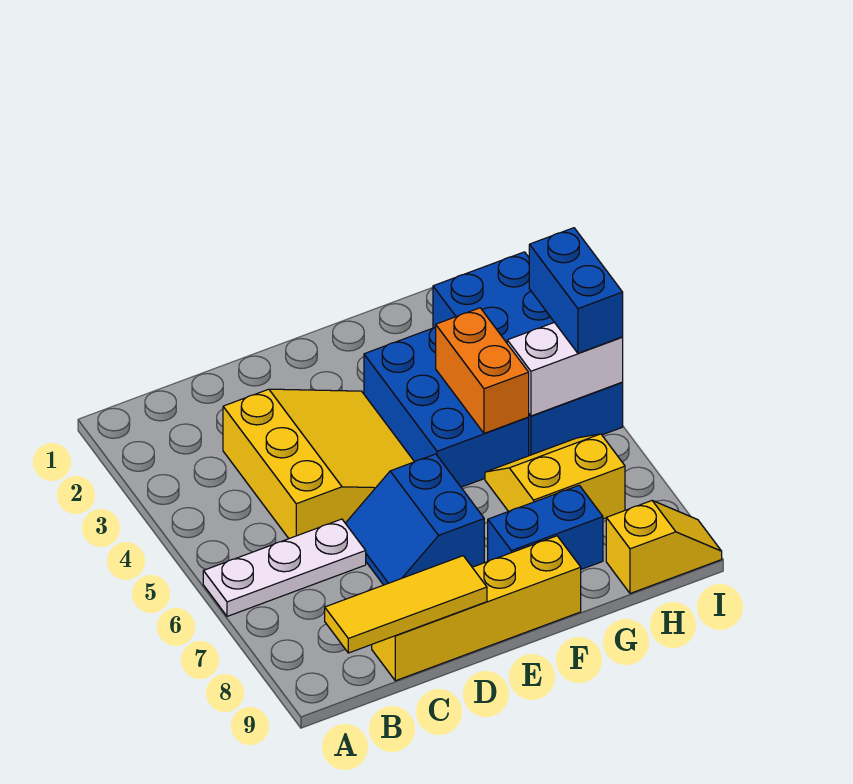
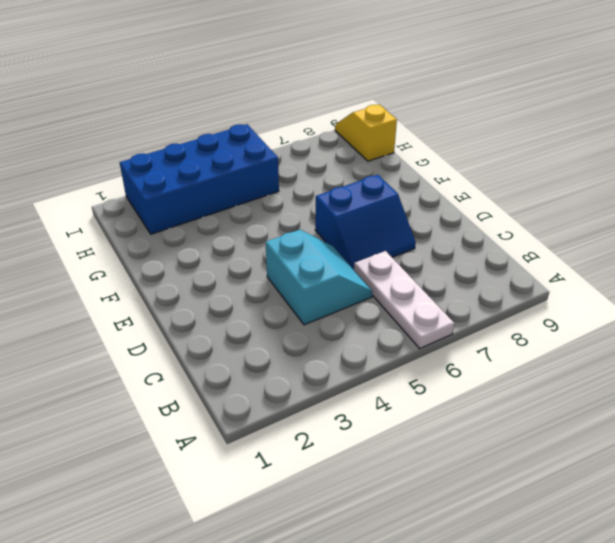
cyan slope C4:D5 level 1 top 4 -> yellow slope C3:E5 level 1 top C
none -> yellow brick C9:F9 level 1
none -> blue brick F3:G5 level 1
none -> blue brick F8:G8 level 1

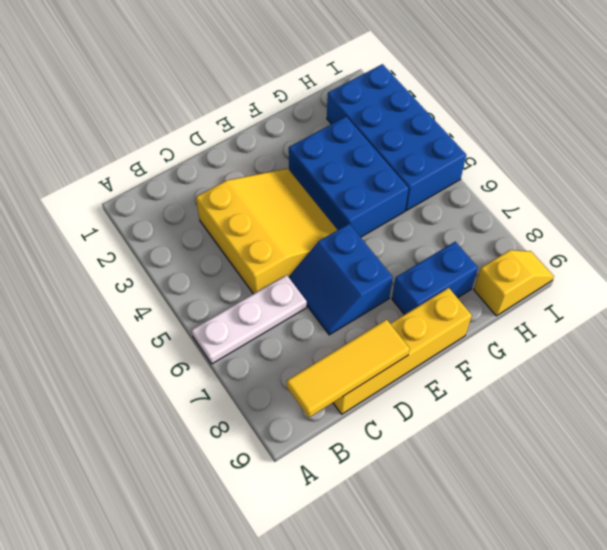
none -> yellow slope G6:H7 level 1 top 7
none -> orange brick G4:G5 level 2
none -> white brick H5:I5 level 2

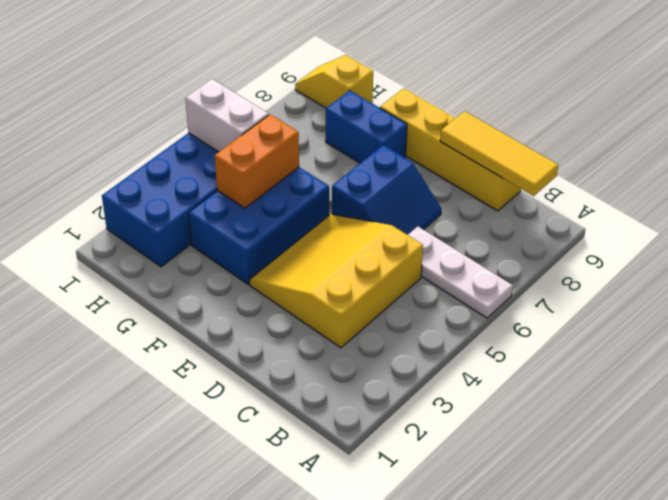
none -> yellow slope G6:H7 level 1 top 7
none -> blue brick I4:I5 level 3

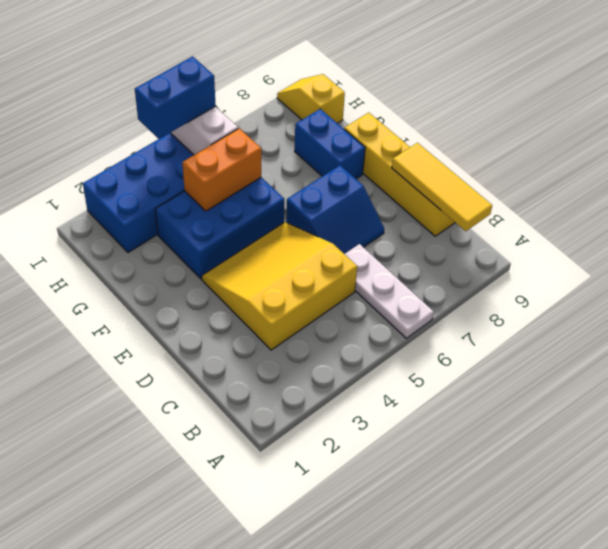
none -> yellow slope G6:H7 level 1 top 7

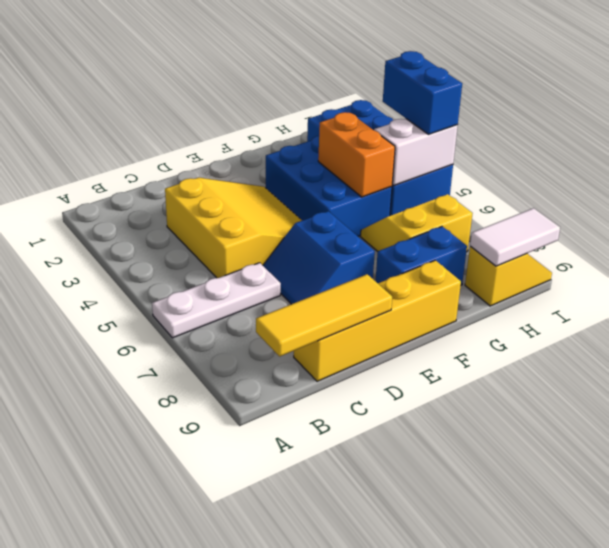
white tile H9:I9 level 2 -> none

